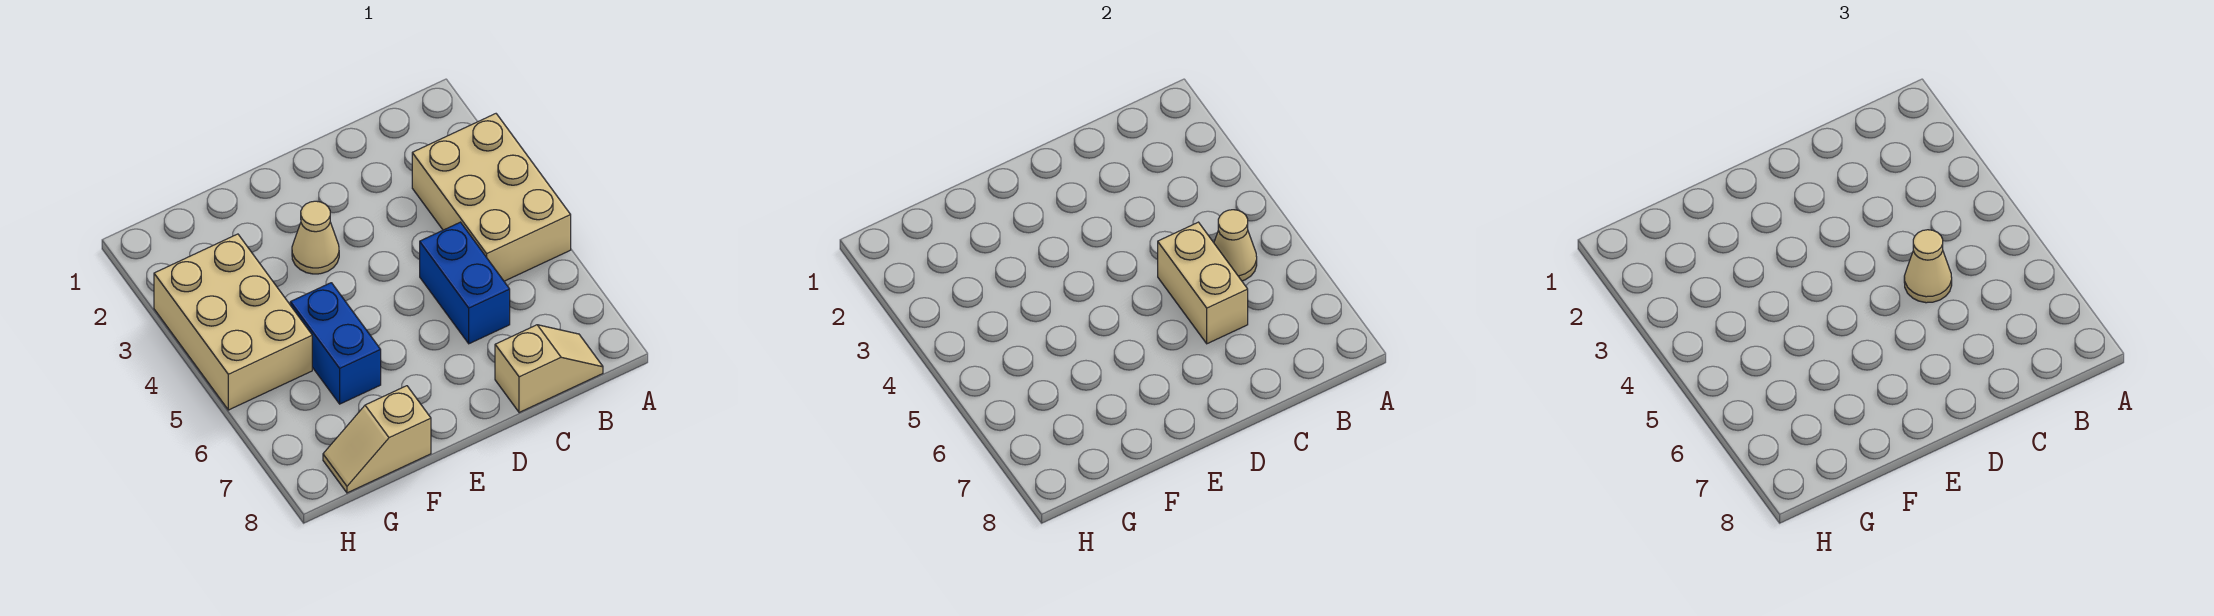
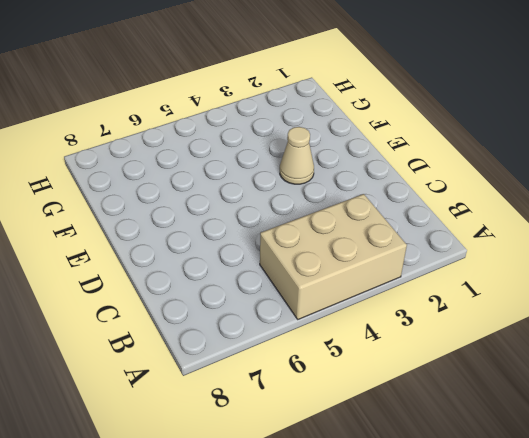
none -> tan slope B8:C8 level 1 top C
none -> blue brick C5:C6 level 1

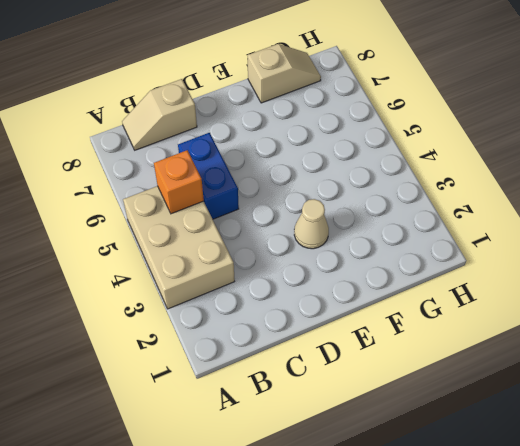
orange brick B5 level 2 -> tan cone B5 level 2
none -> blue brick F5:F6 level 1
none -> tan brick G3:H5 level 1

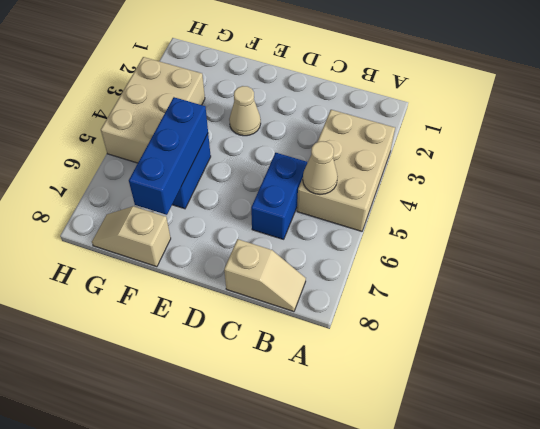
blue brick F5:F7 level 2 -> none
none -> tan brick C5:C6 level 2
none -> tan cone C5 level 3

